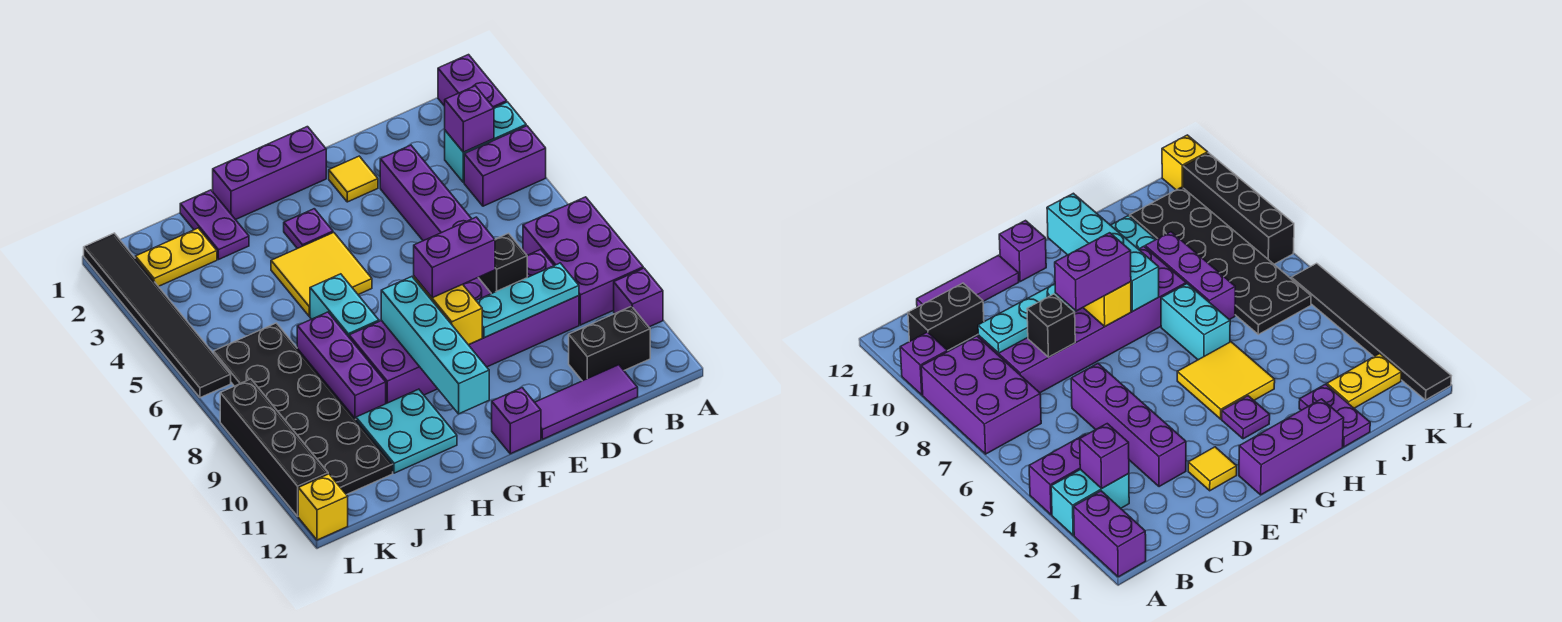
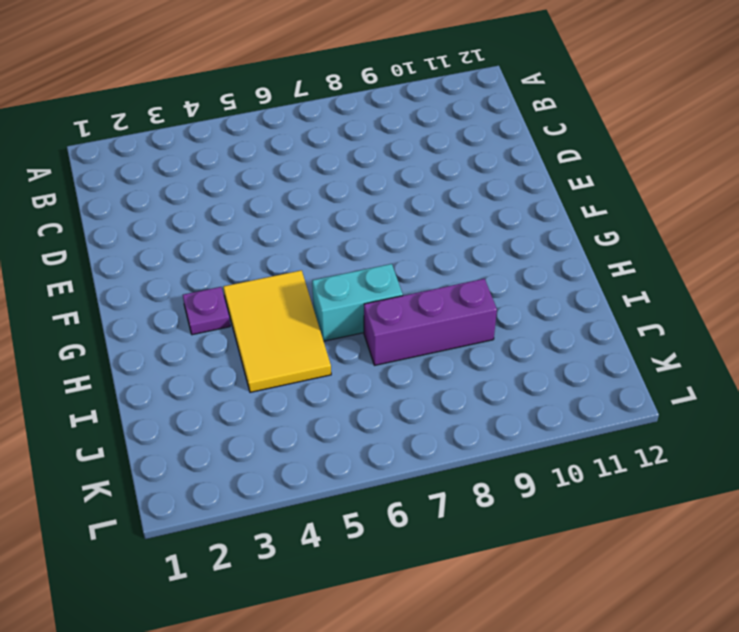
yellow tile G4:I5 level 1 -> yellow tile G4:H5 level 1
none -> purple brick A1:A2 level 1
none -> cyan brick A3:B3 level 1
none -> purple brick A4:B4 level 1

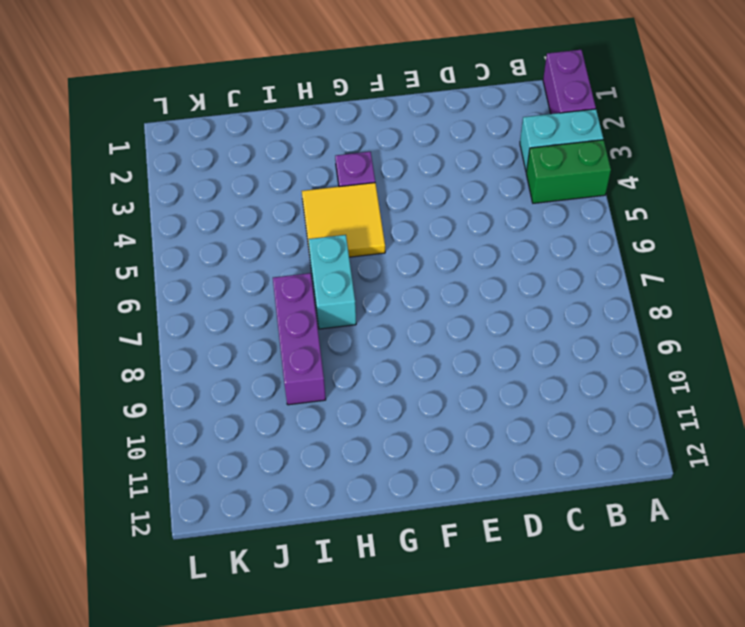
green brick A4:B4 level 1 -> purple brick A4:B4 level 1
none -> purple brick A7:B9 level 1
none -> purple brick A10 level 1
none -> black brick B11:C11 level 1

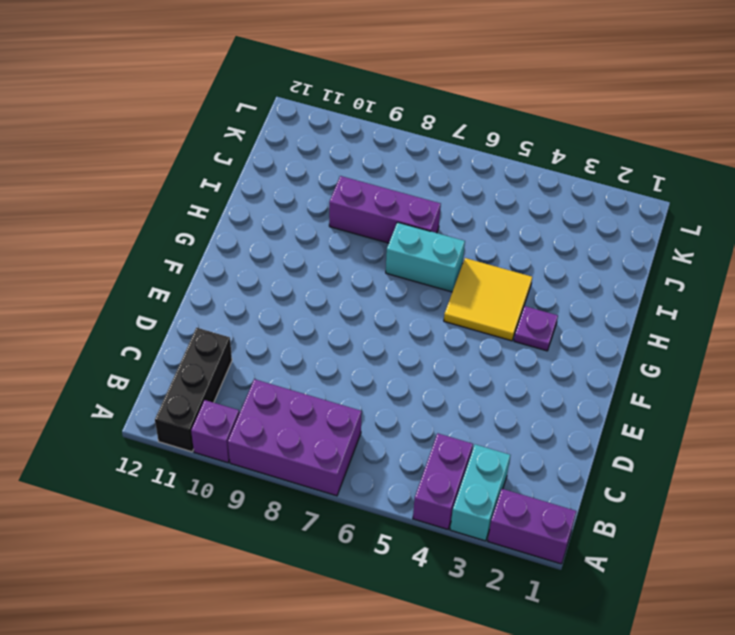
black brick A11:C11 level 1 -> black brick B11:C11 level 1
none -> purple brick C8:H9 level 1
none -> purple tile C12:E12 level 1
none -> purple brick D3:D6 level 1

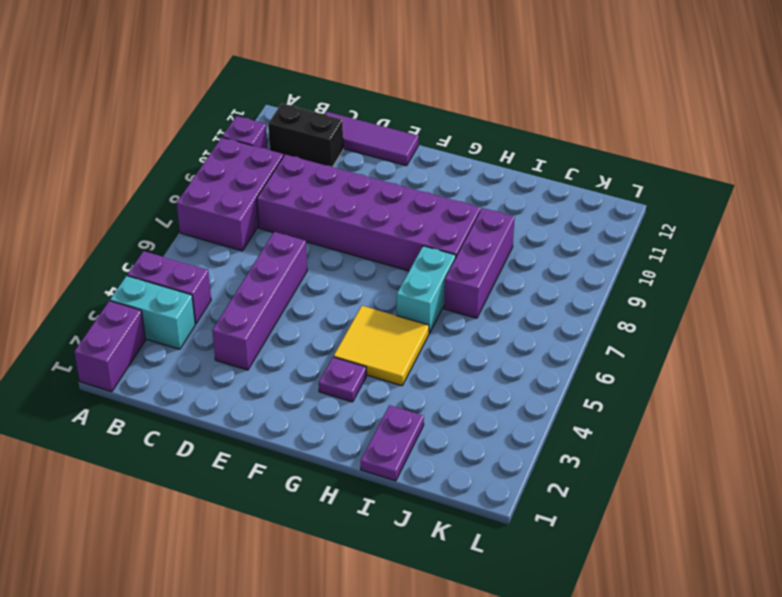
none -> yellow tile E2 level 1
none -> purple brick F1:H1 level 1
none -> purple brick F12 level 1

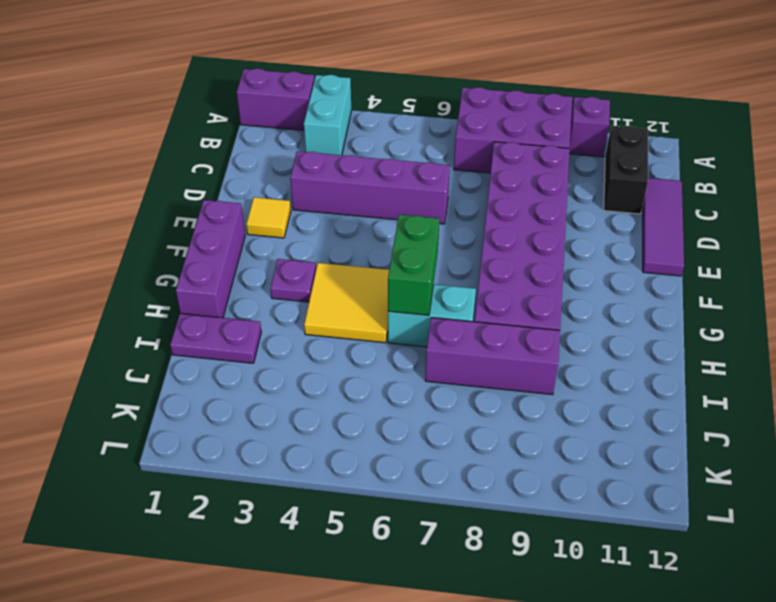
green brick G6:H6 level 2 -> none
none -> purple brick A4:B4 level 1
none -> purple brick F12 level 1
none -> cyan plate H10:I11 level 1

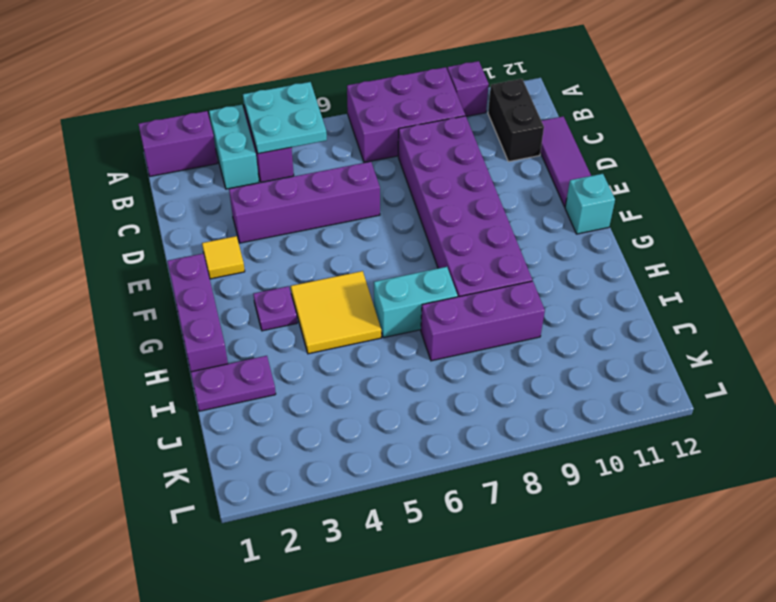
cyan plate A4:B5 level 2 -> cyan plate H10:I11 level 1
cyan brick F12 level 1 -> purple brick F12 level 1
none -> yellow plate J2:K2 level 1
none -> black plate J6:K11 level 1
none -> black tile L1:L6 level 1

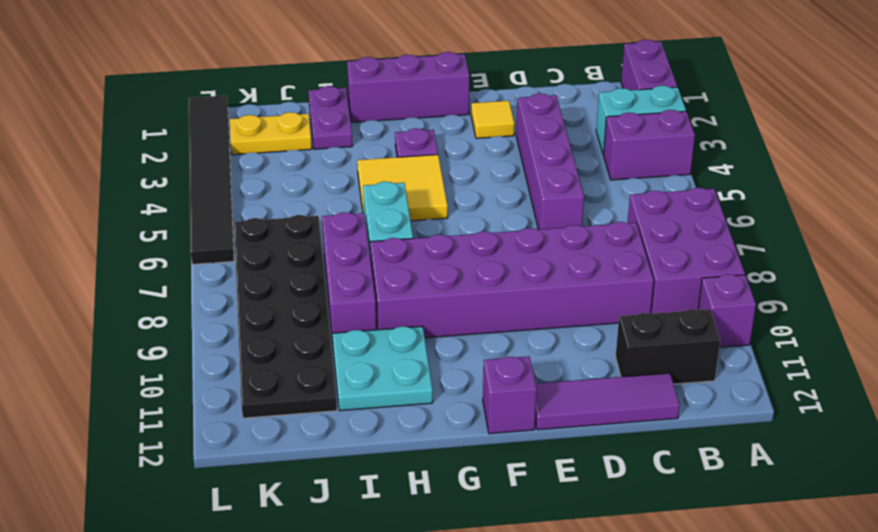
none -> black brick L8:L11 level 1
none -> yellow brick L12 level 1
none -> purple brick B3 level 2

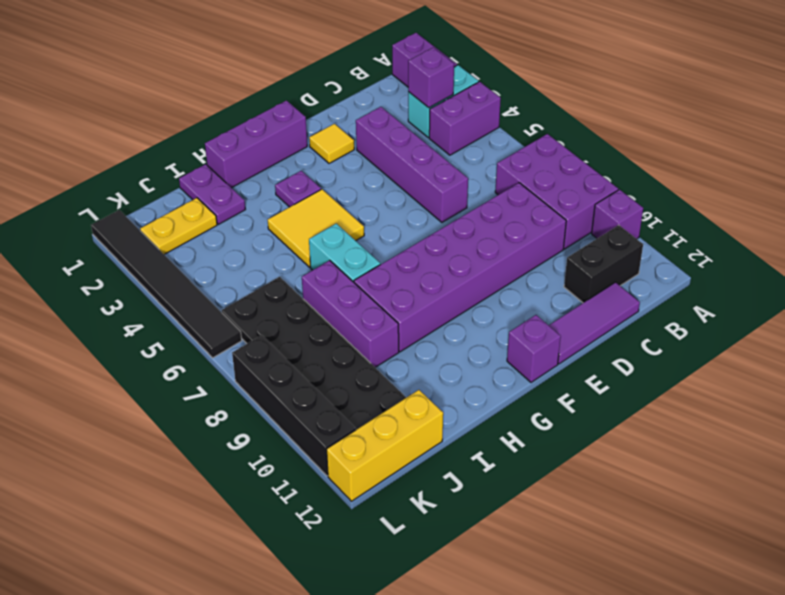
yellow brick J12:L12 level 1 -> yellow brick L12 level 1
none -> cyan plate H10:I11 level 1
none -> cyan plate C9:E9 level 2
none -> black brick D8 level 2

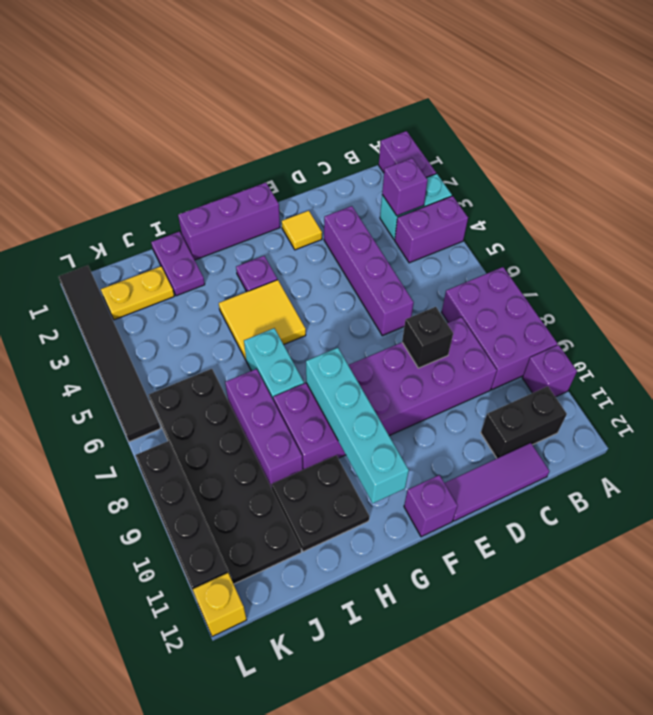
black plate H10:I11 level 1 -> cyan plate H10:I11 level 1
none -> cyan plate C9:E9 level 2
none -> yellow brick F8:F9 level 2
none -> purple brick E8:F8 level 3

